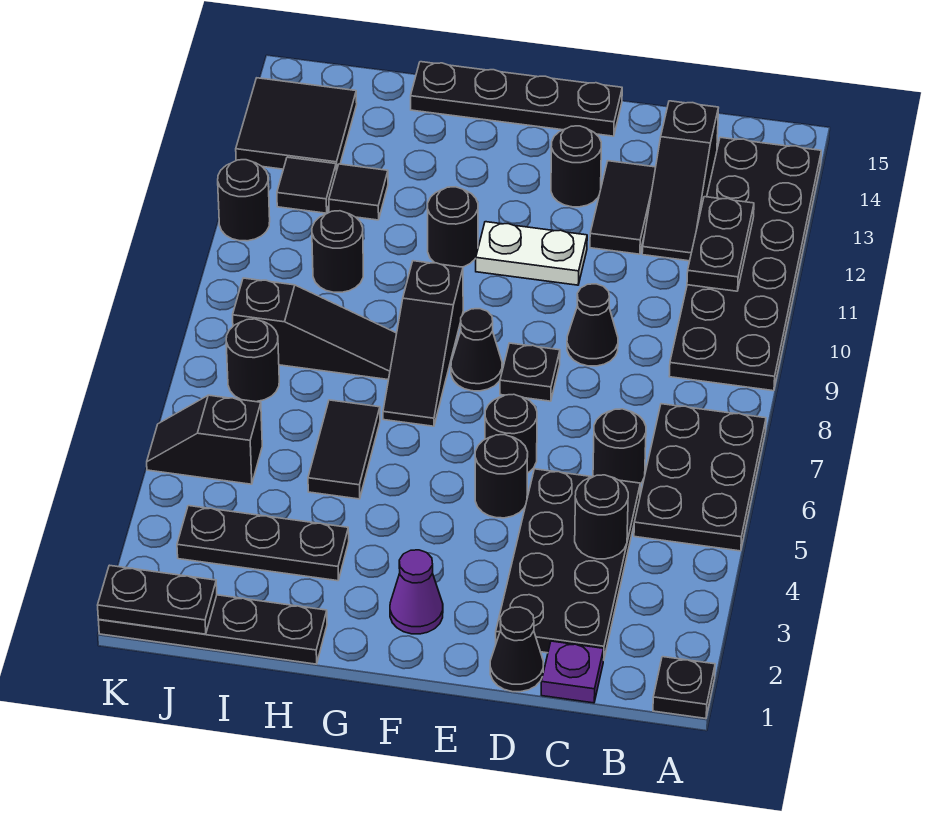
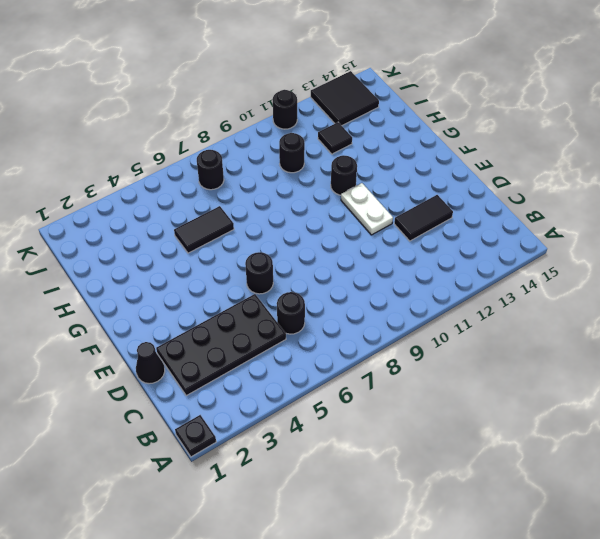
none -> black plate A5:B7 level 1
none -> black plate A9:B14 level 1
none -> purple plate C1 level 1
none -> black slope C12:C14 level 1 top 14

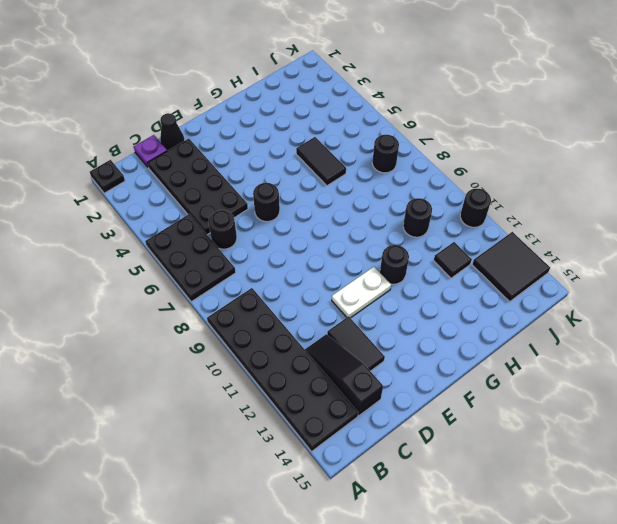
none -> black cone D9 level 1
none -> black round brick E5 level 1
none -> black plate E8 level 1
none -> black round brick E13 level 1

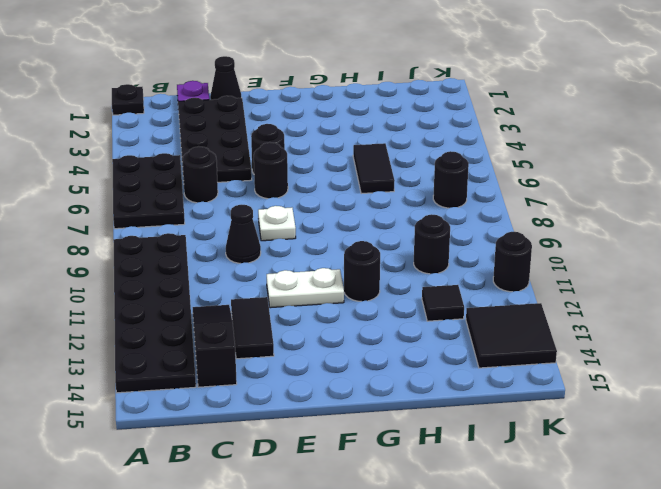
white plate E8 level 1 -> black plate E8 level 1
none -> black round brick E13 level 1
none -> black plate E15:H15 level 1
none -> purple cone F2 level 1
none -> black cone F8 level 1

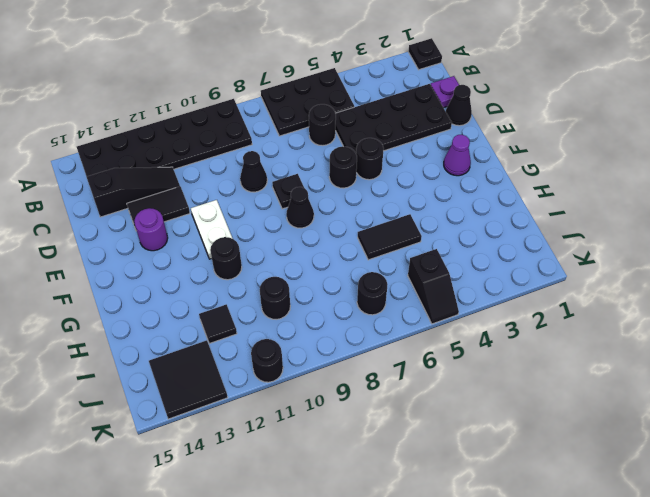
purple round brick E13 level 1 -> black round brick E13 level 1
none -> black plate E15:H15 level 1
none -> black slope G7:G9 level 1 top 9
none -> black plate H1:K1 level 1
none -> black plate H3:J3 level 1

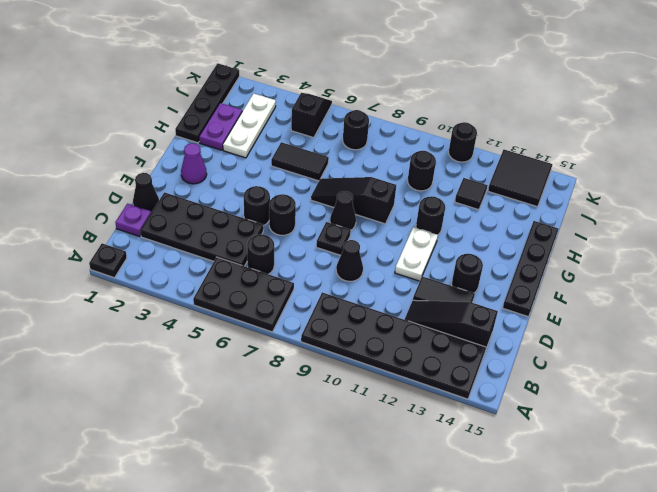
purple plate H2:I2 level 1 -> none
white plate H3:J3 level 1 -> black plate H3:J3 level 1
none -> black slope H8:J8 level 1 top J
none -> black tile J12 level 1
none -> black plate B11:B12 level 2
none -> black round brick C4 level 2

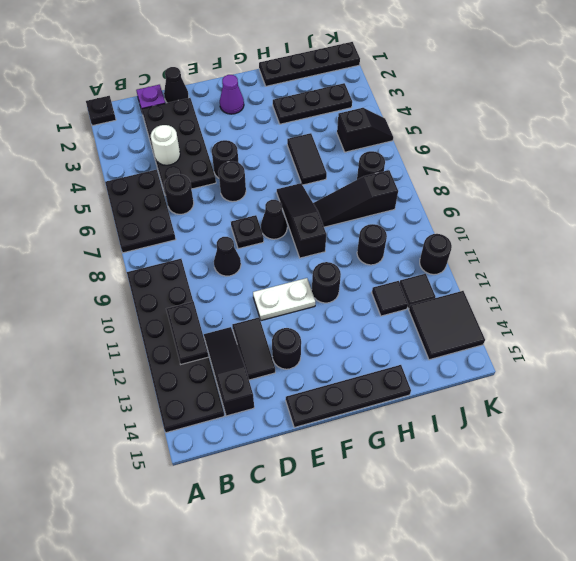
white round brick C4 level 2 -> black round brick C4 level 2
none -> black plate J1:K1 level 2

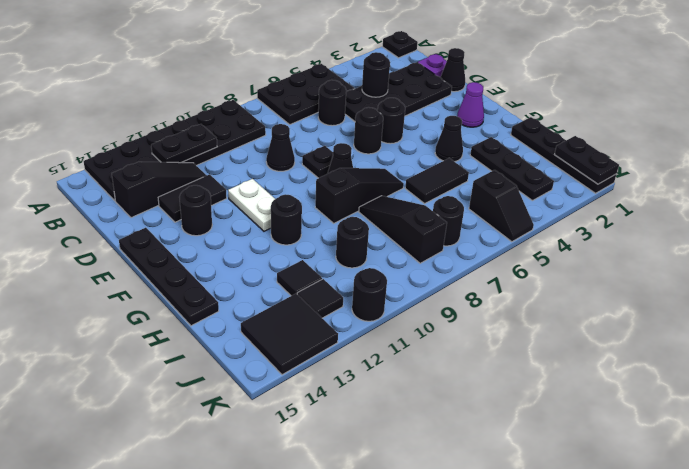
black cone G4 level 1 -> none

